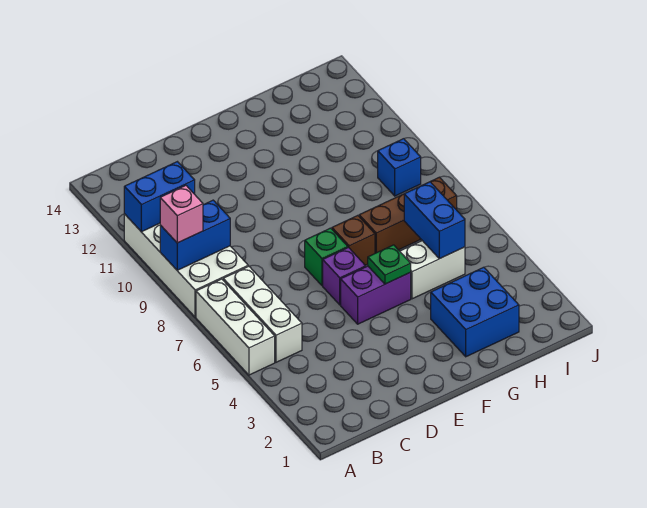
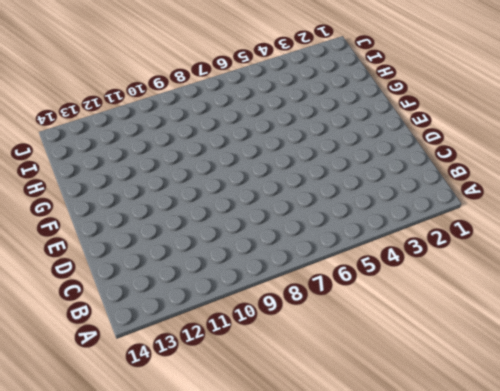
none -> white brick A5:A7 level 1
none -> white brick A8:B11 level 1
none -> white brick B5:B7 level 1

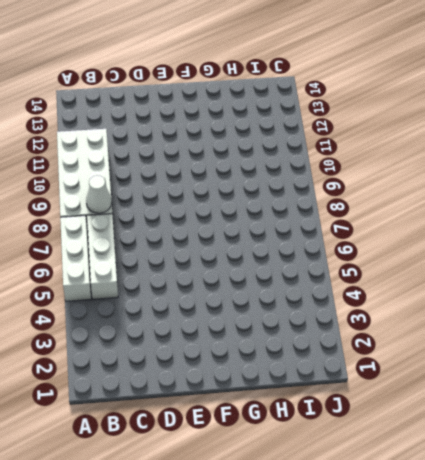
white cone B8 level 2 -> none
none -> purple brick E5:F5 level 1
none -> purple brick E6 level 1
none -> green brick E7 level 1

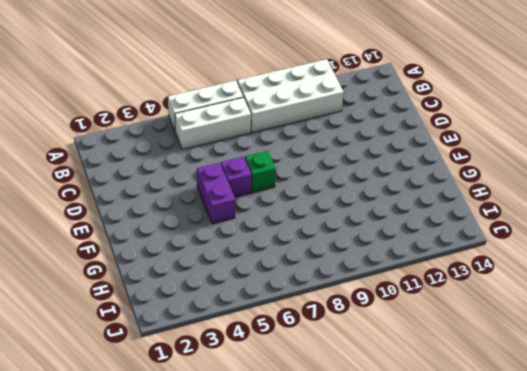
none -> brown brick F7 level 1
none -> blue brick G2:H3 level 1
none -> white brick G5:H5 level 1

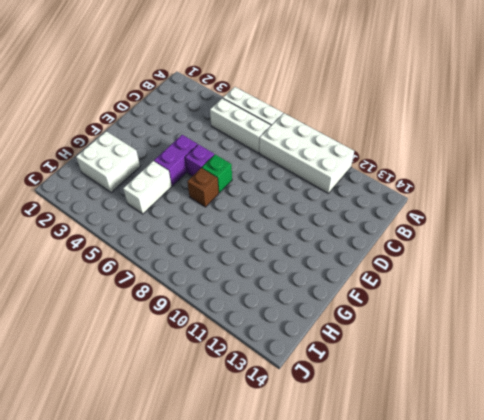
white brick G2:H3 level 1 -> blue brick G2:H3 level 1
none -> brown brick G7:I7 level 1
none -> blue brick I9 level 1
none -> blue brick A9:B9 level 2

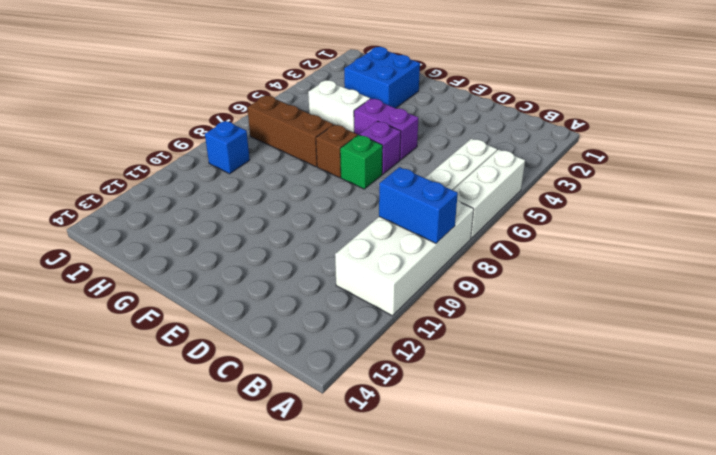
none -> blue brick A11:B11 level 2
none -> green plate F5 level 2
none -> blue brick H5:H6 level 2

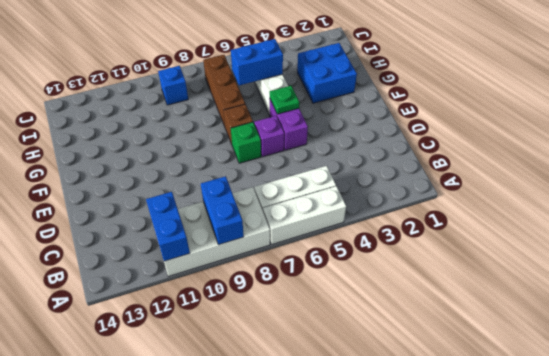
none -> pink brick A9 level 3

